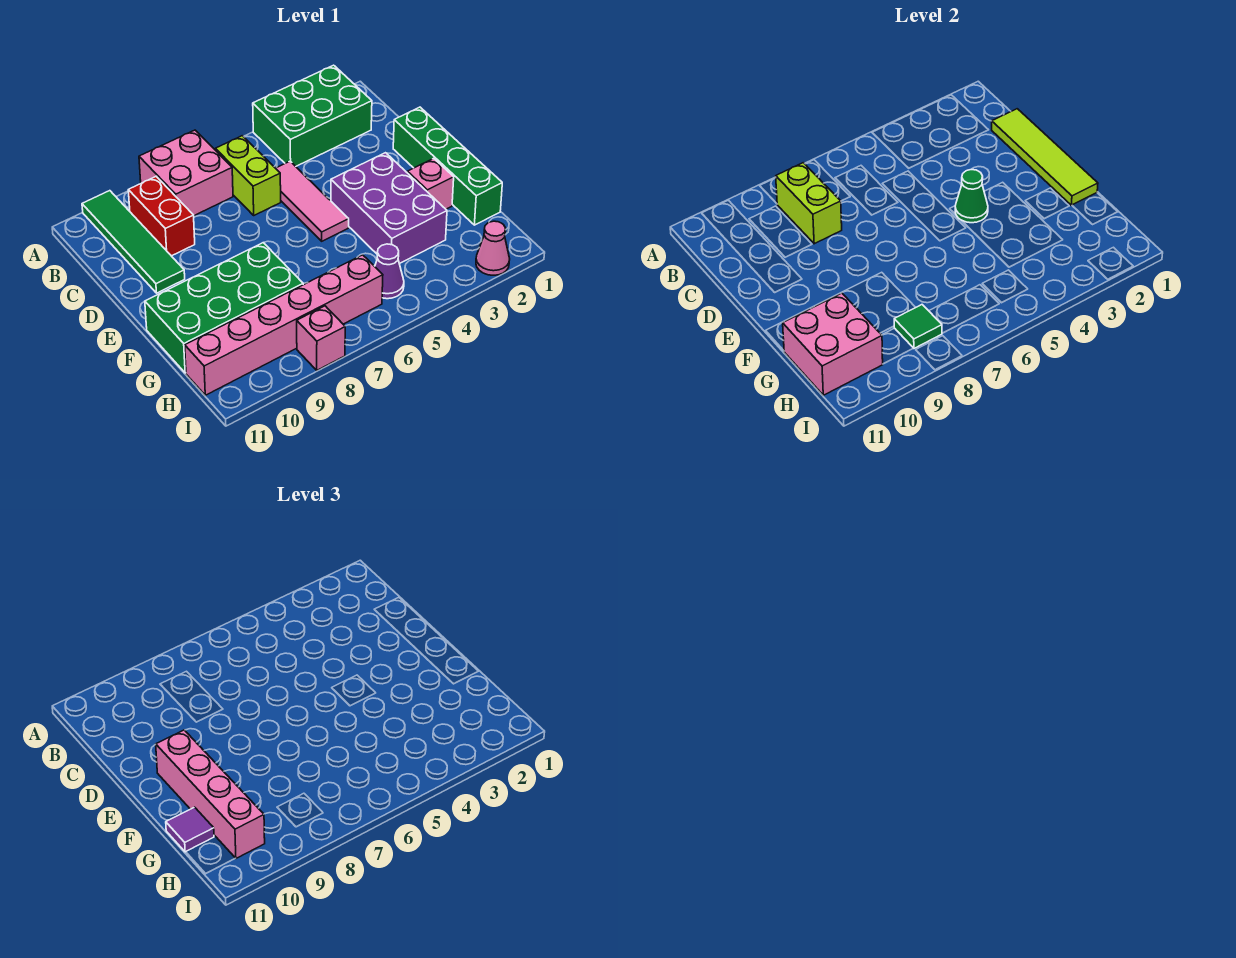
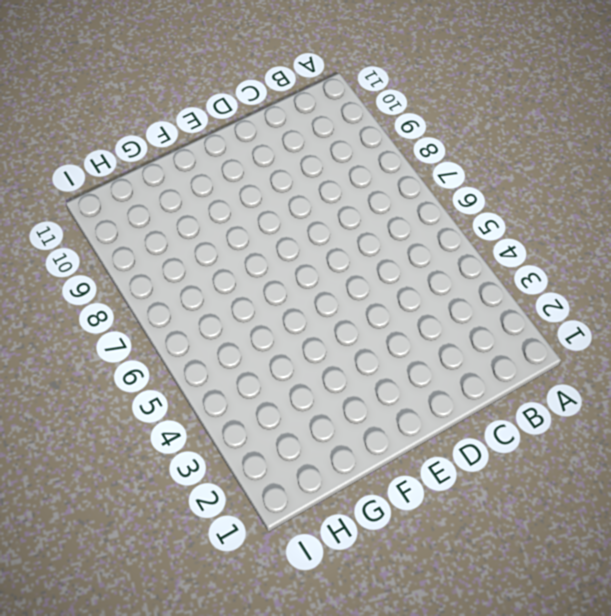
none -> green brick A2:B4 level 1
none -> pink brick A7:B8 level 1
none -> green tile A10:D10 level 1

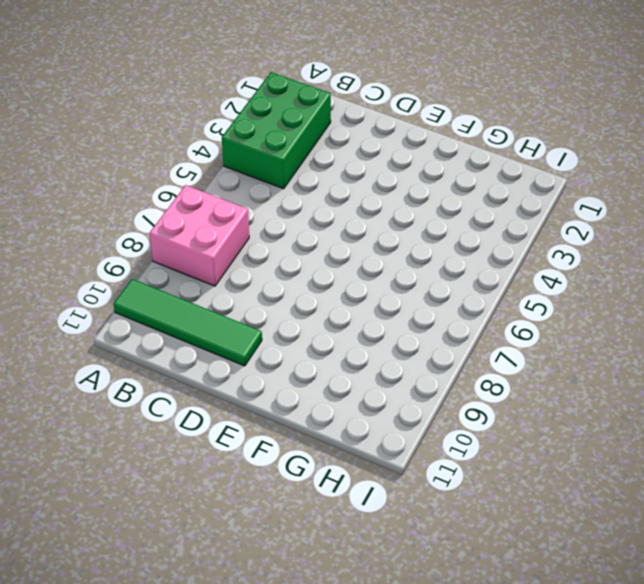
none -> lime brick B6:C6 level 1
none -> red brick B9:C9 level 1
none -> pink tile C5:E5 level 1

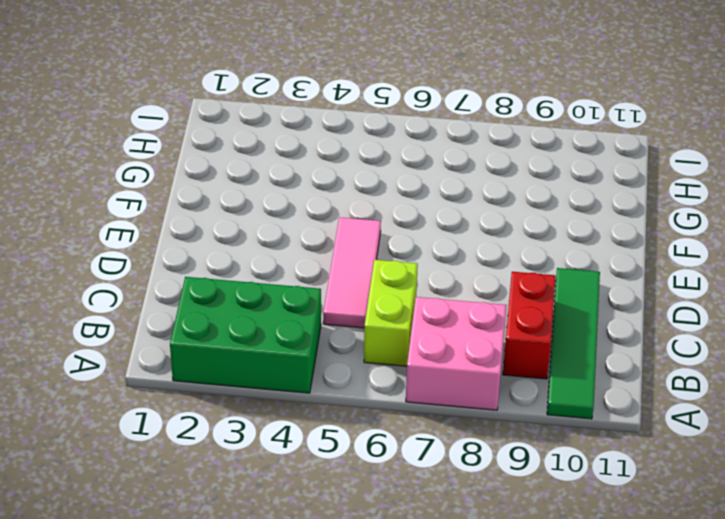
none -> green brick D1:G1 level 1
none -> purple brick E3:G4 level 1
none -> pink brick F2 level 1

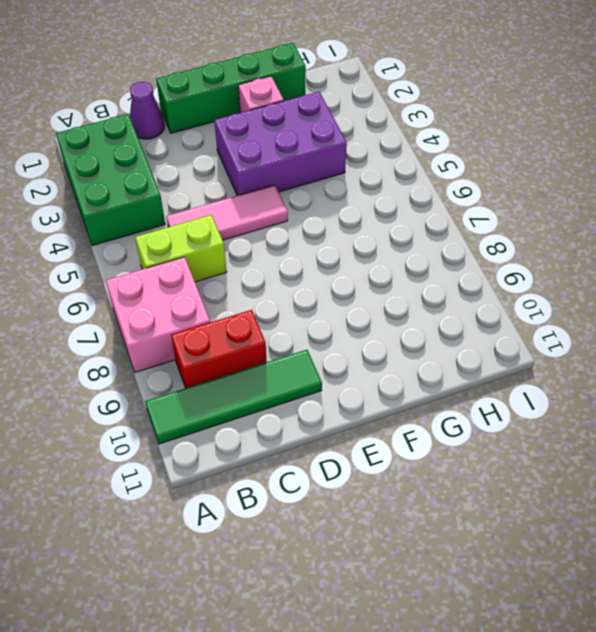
purple cone C1 level 1 -> purple cone H5 level 1
none -> green brick F8:G11 level 1
none -> pink brick H6:H11 level 1
none -> pink cone I2 level 1

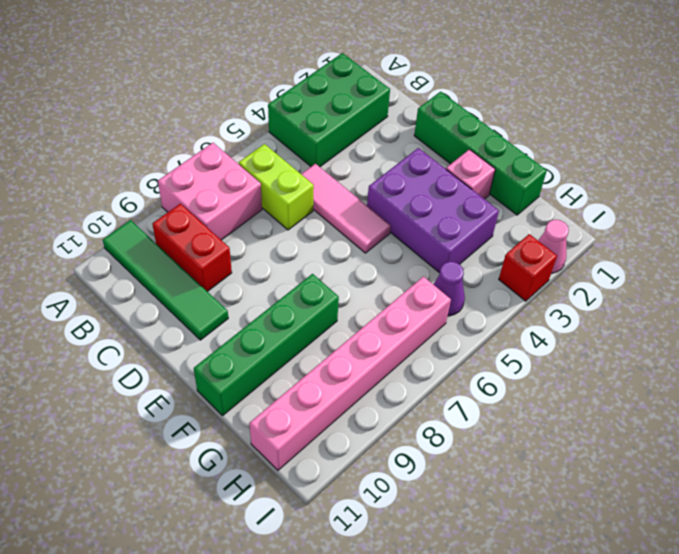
green brick F8:F11 level 1 -> green brick F8:G11 level 1
red brick I3 level 1 -> none
none -> pink brick I8 level 1
none -> lime brick B8:C8 level 2
none -> lime tile C1:F1 level 2

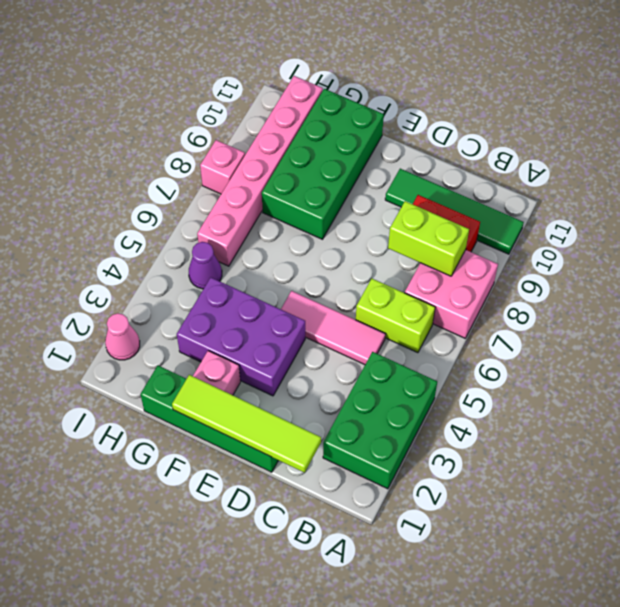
none -> green cone E4 level 2
none -> pink brick G10:H11 level 2
none -> green tile H8 level 2

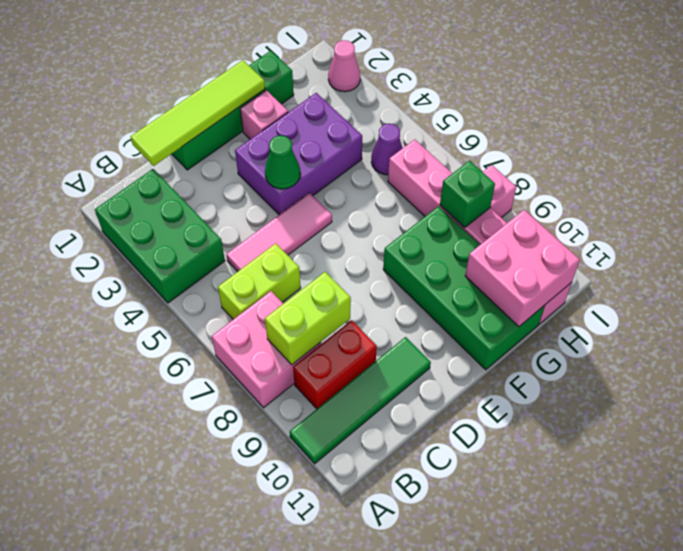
green brick H8 level 2 -> green tile H8 level 2
none -> pink brick E10:H10 level 3
none -> purple tile G11 level 3

